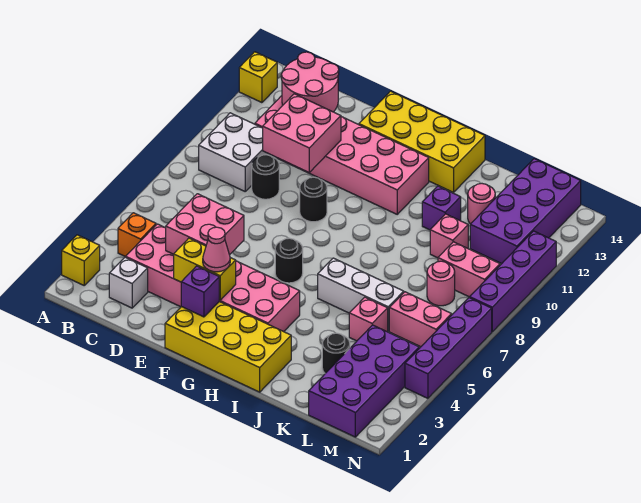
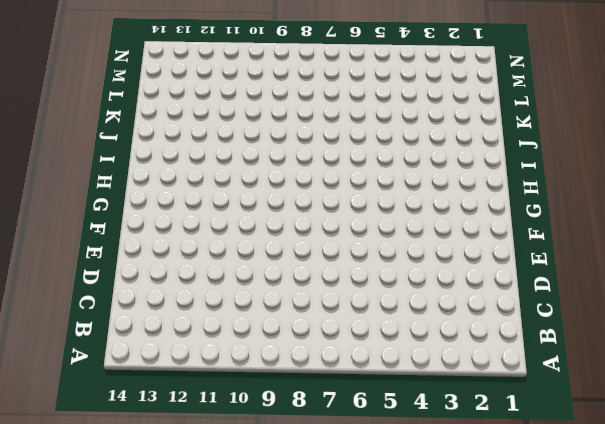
none -> yellow brick A2 level 1
none -> yellow brick A13 level 1
none -> orange brick B4 level 1
none -> white brick B9:C10 level 1

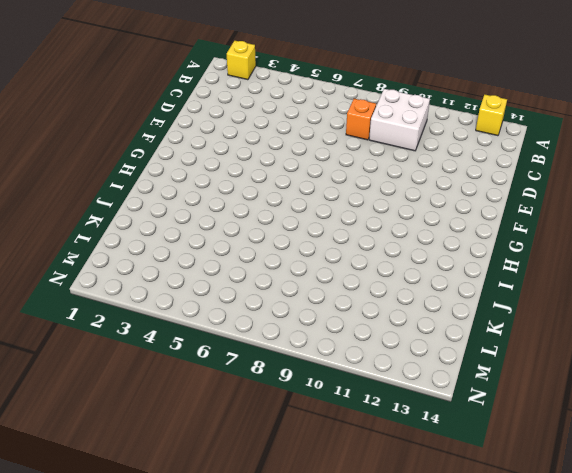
orange brick C8 level 1 -> orange brick B4 level 1
none -> white brick C2 level 1
none -> pink brick C3:H4 level 1
none -> pink brick C11:H12 level 1
none -> black round brick D9 level 1

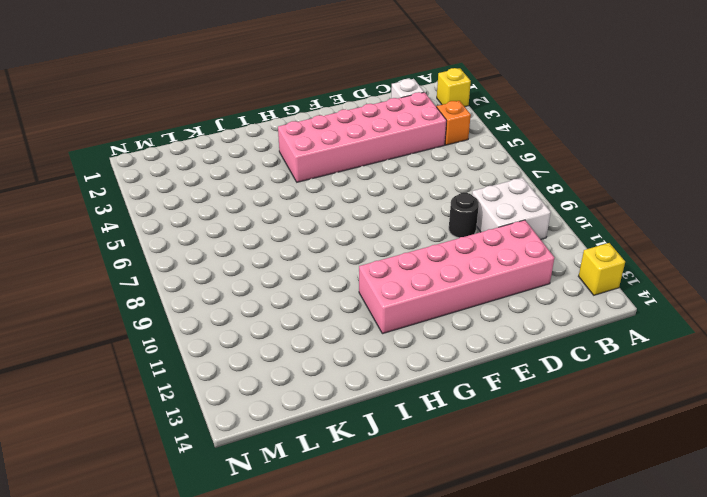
none -> yellow brick F1:I2 level 1
none -> black round brick F9 level 1
none -> yellow brick F13:I14 level 1
none -> black round brick G6 level 1

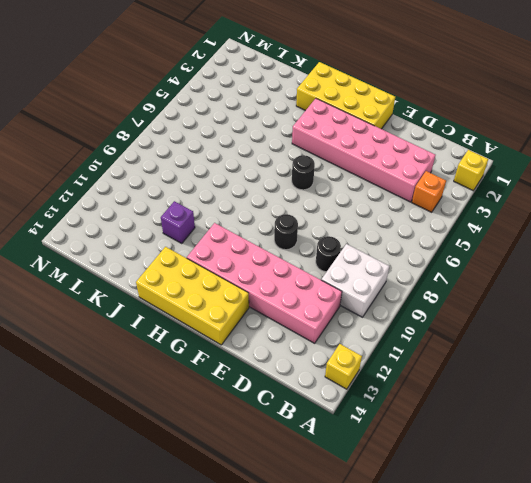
none -> white brick C2 level 1
none -> white brick I6:K6 level 1
none -> black round brick K3 level 1
none -> pink brick K5 level 1

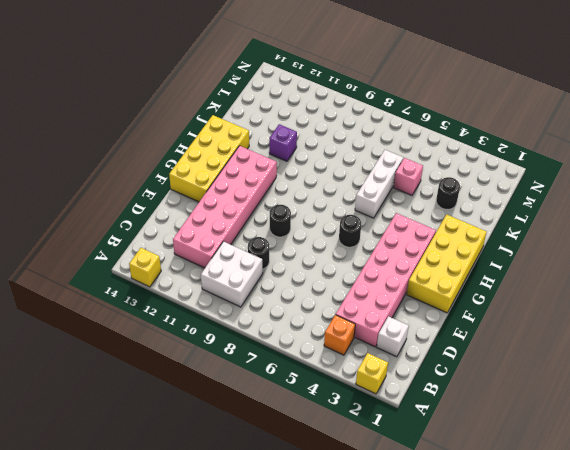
none -> pink brick K10 level 1
none -> pink round brick K12 level 1
none -> purple brick L1:M4 level 1
none -> pink brick L6:M6 level 1

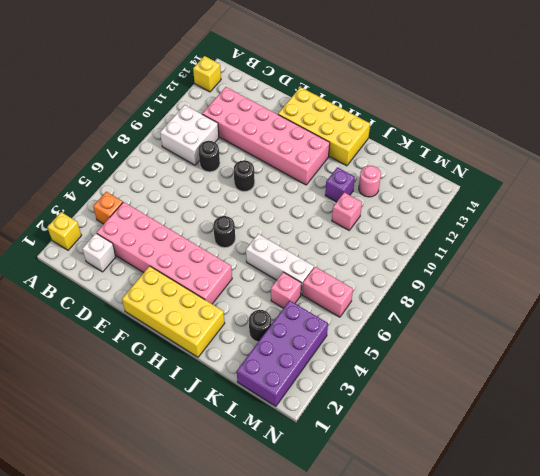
none -> pink round brick L8 level 1
none -> pink brick L9:M9 level 1
none -> purple brick L11:M14 level 1
none -> purple brick N4:N7 level 1

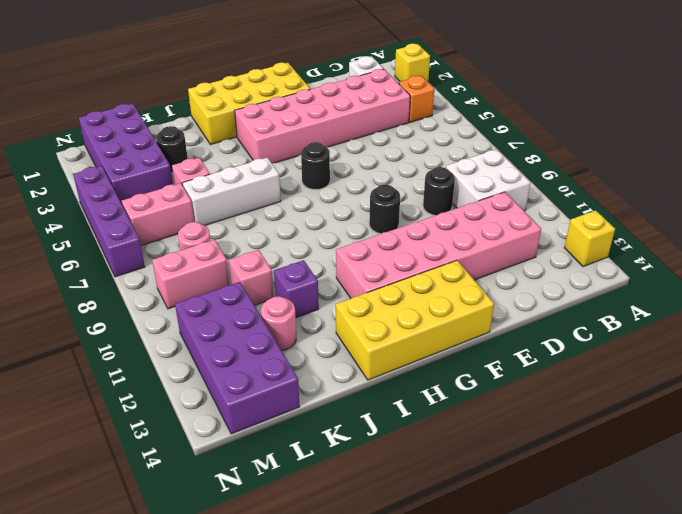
none -> purple brick N8:N11 level 1
none -> pink round brick C12:D13 level 2
none -> pink brick D4:E5 level 2
none -> pink brick D10:E11 level 2

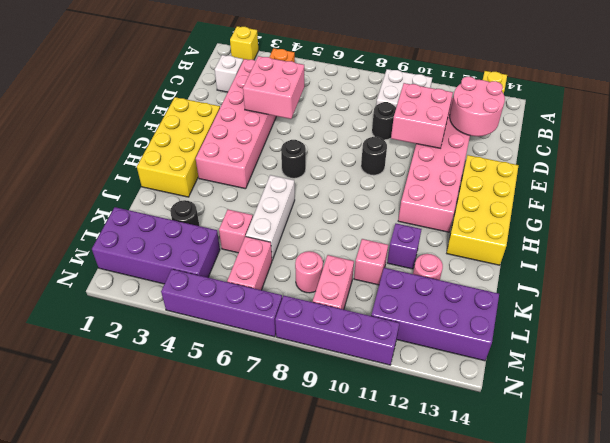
none -> yellow brick E3:F3 level 2
none -> purple brick F2 level 2
none -> pink cone F3 level 3

